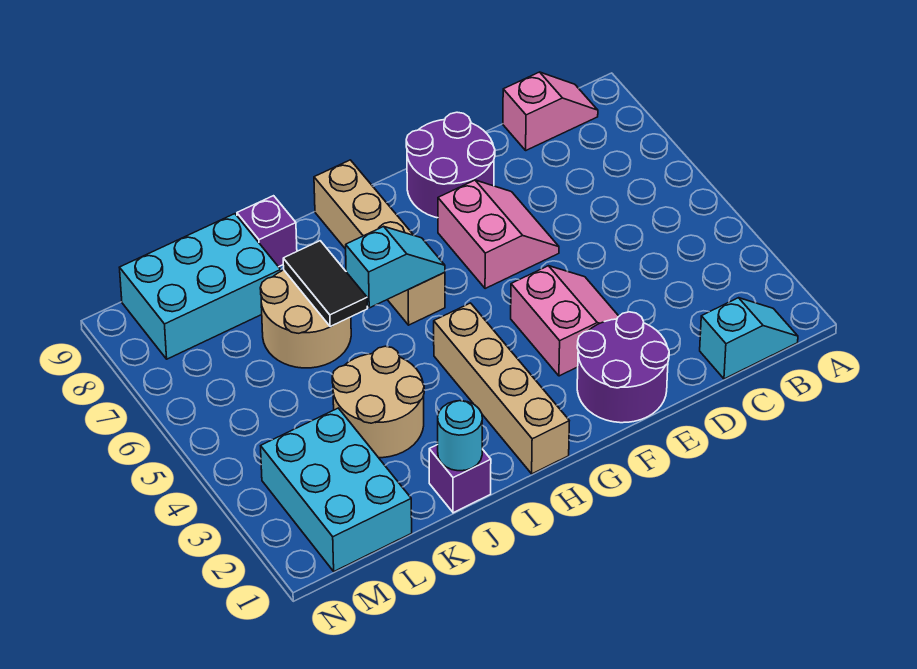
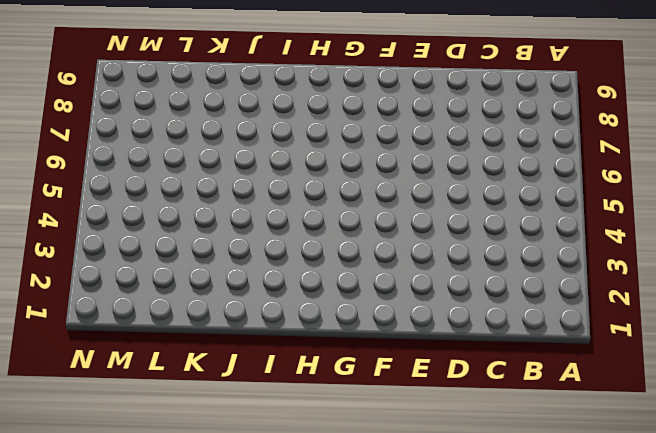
none -> cyan slope B1:C1 level 1 top C
none -> pink slope B9:C9 level 1 top C
none -> purple round brick E1:F2 level 1

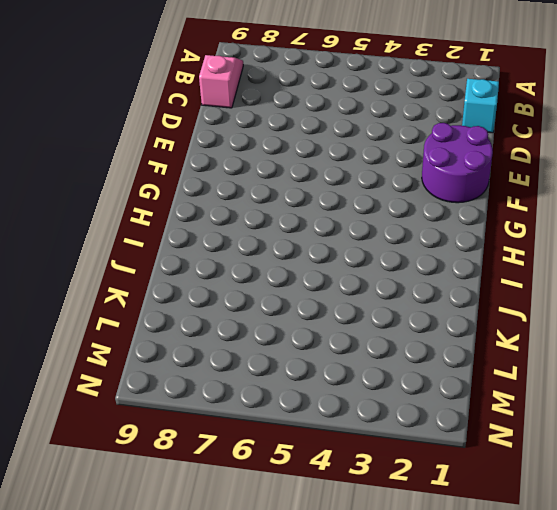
none -> pink slope E3:F4 level 1 top F
none -> pink slope E6:F7 level 1 top F
none -> purple round brick E8:F9 level 1

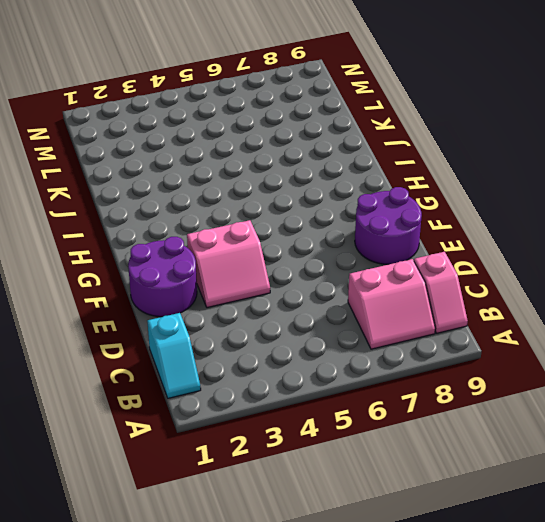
pink slope B7:C8 level 1 top C -> pink slope E6:F7 level 1 top F
none -> tan brick H1:H4 level 1
none -> tan brick H6:H9 level 1
none -> purple brick J1 level 1

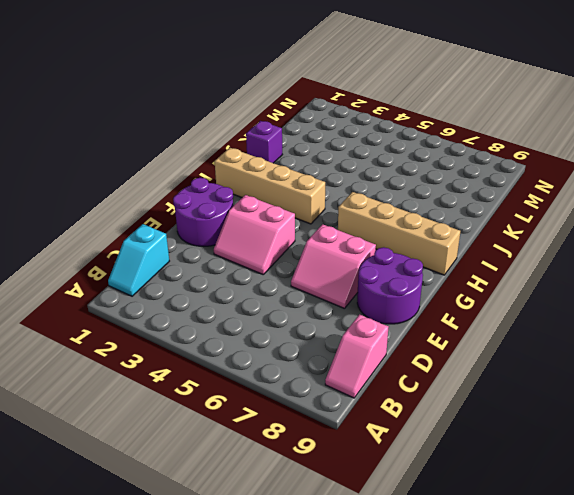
none -> tan round brick J3:K4 level 1
none -> tan round brick J6:K7 level 1
none -> purple brick J9 level 1

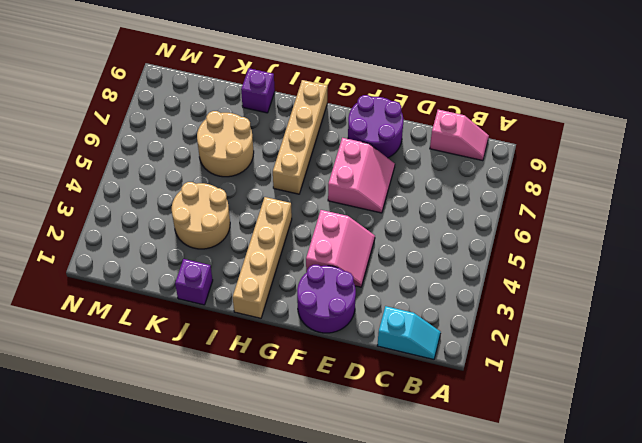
none -> cyan brick K8:M9 level 1
none -> cyan brick L1:M3 level 1
none -> cyan slope H6:I6 level 2 top I

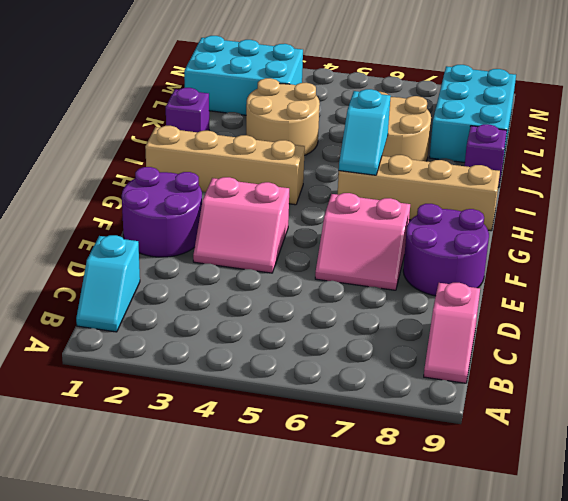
none -> cyan round brick J1 level 2
none -> black tile J6:J7 level 2

